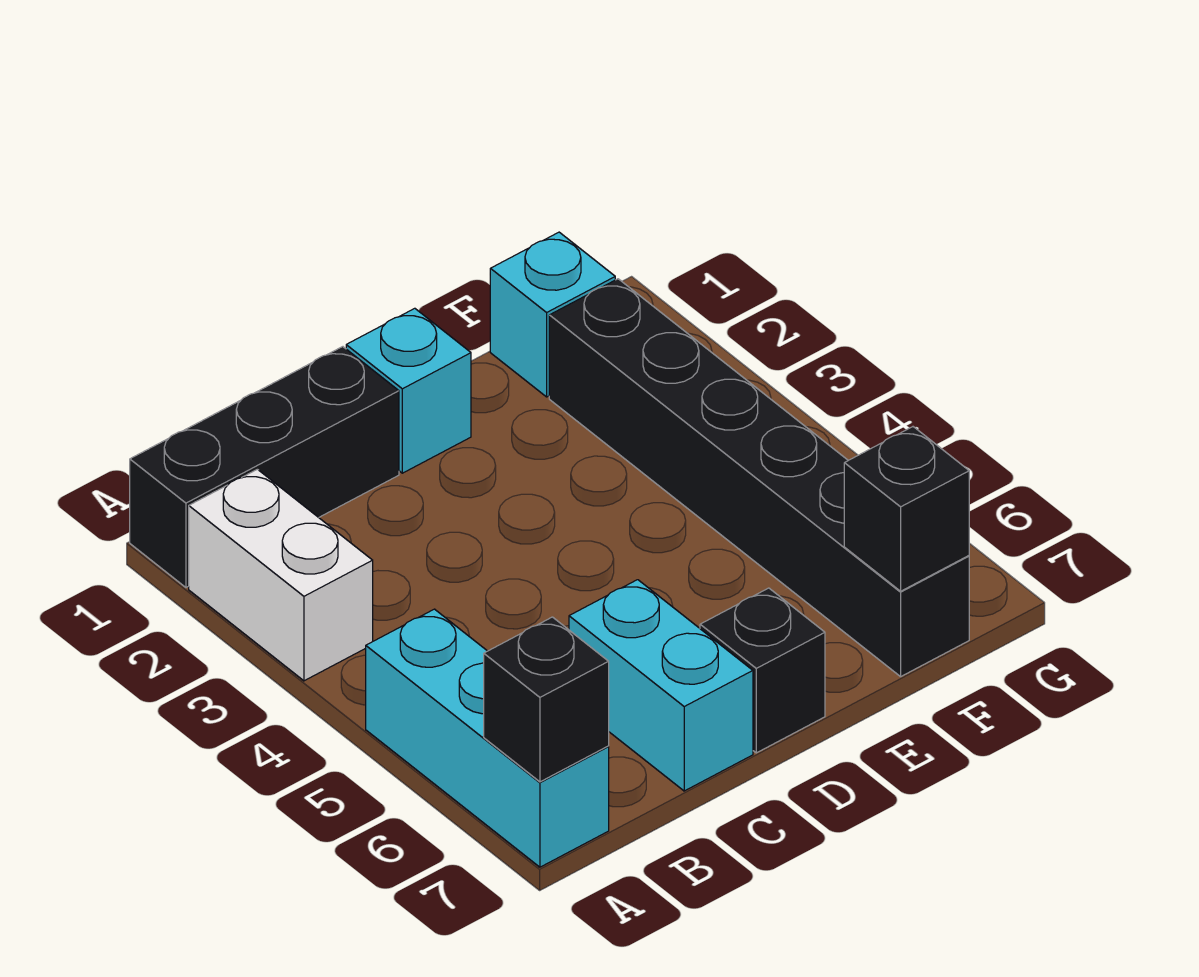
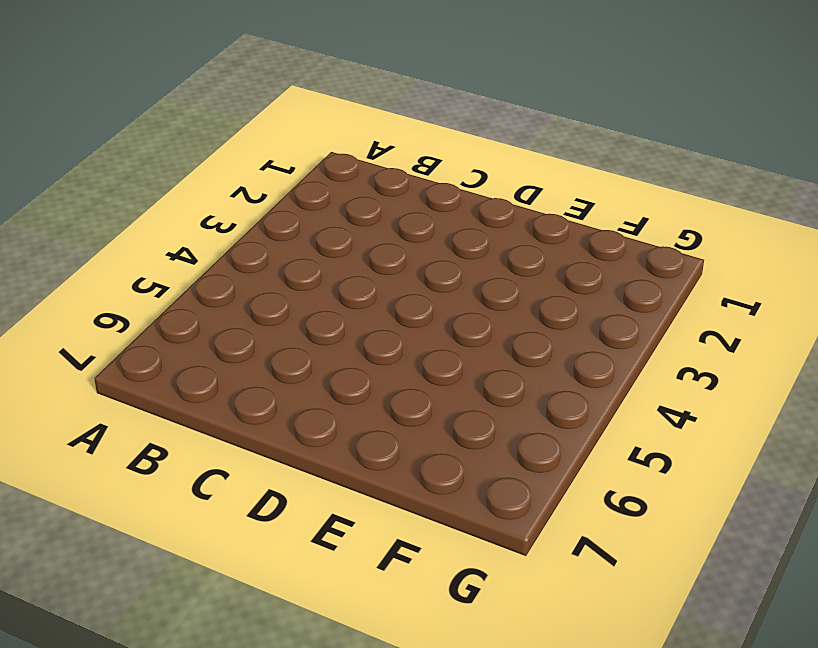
none -> black brick A1:C1 level 1
none -> white brick A2:A3 level 1

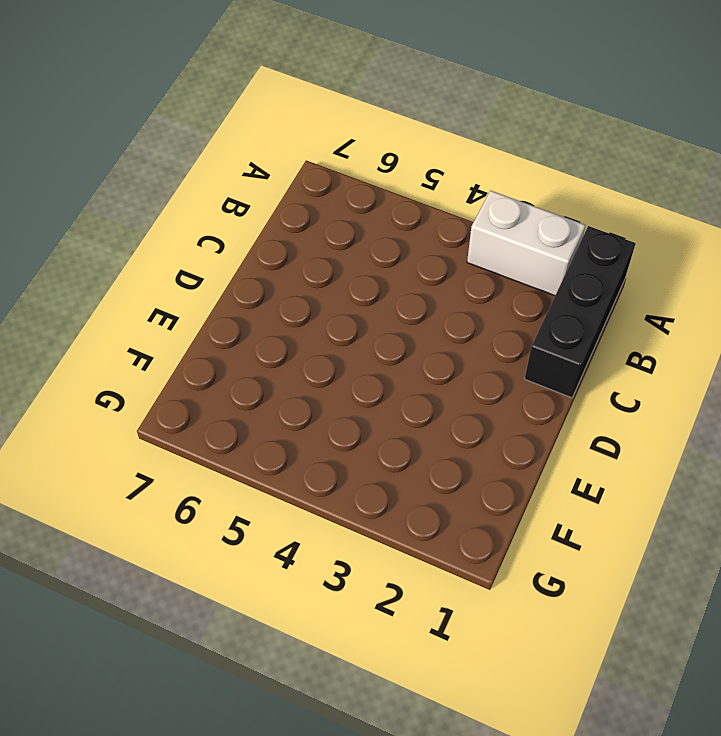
none -> cyan brick A5:A7 level 1
none -> cyan brick C6:C7 level 1

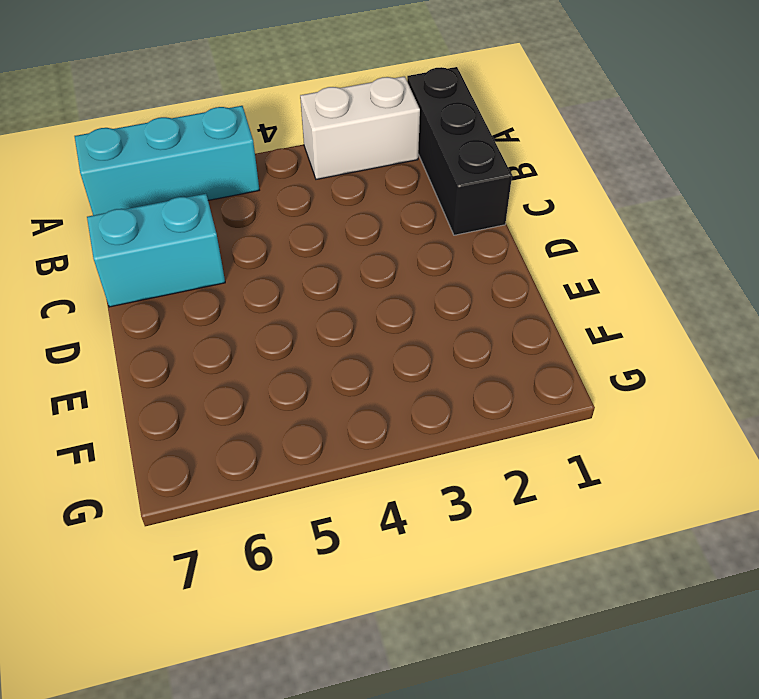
none -> cyan brick D1 level 1
none -> black brick D7 level 1

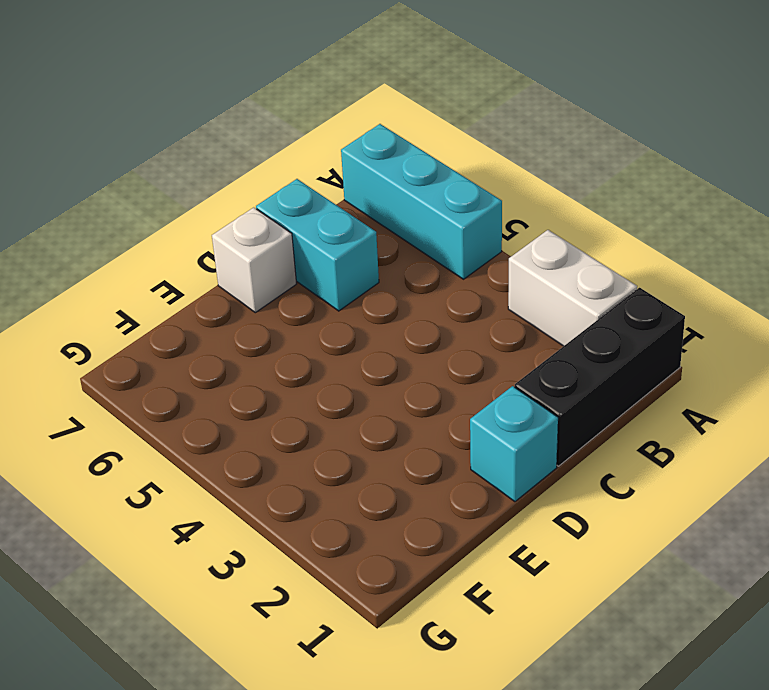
white brick D7 level 1 -> black brick D7 level 1
none -> cyan brick F1 level 1
none -> black brick F2:F7 level 1

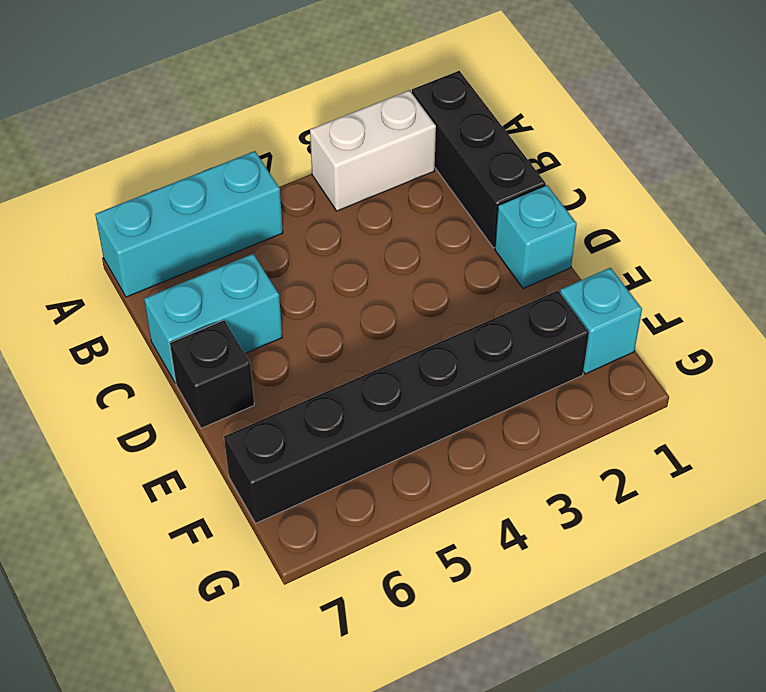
none -> black brick A7 level 2
none -> black brick F7 level 2

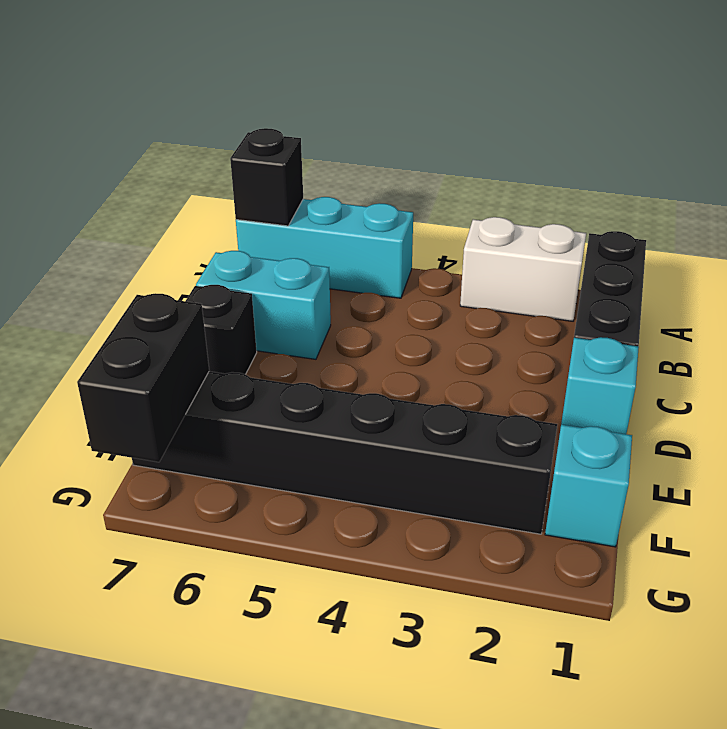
black brick F7:G7 level 2 -> black brick F7 level 2

